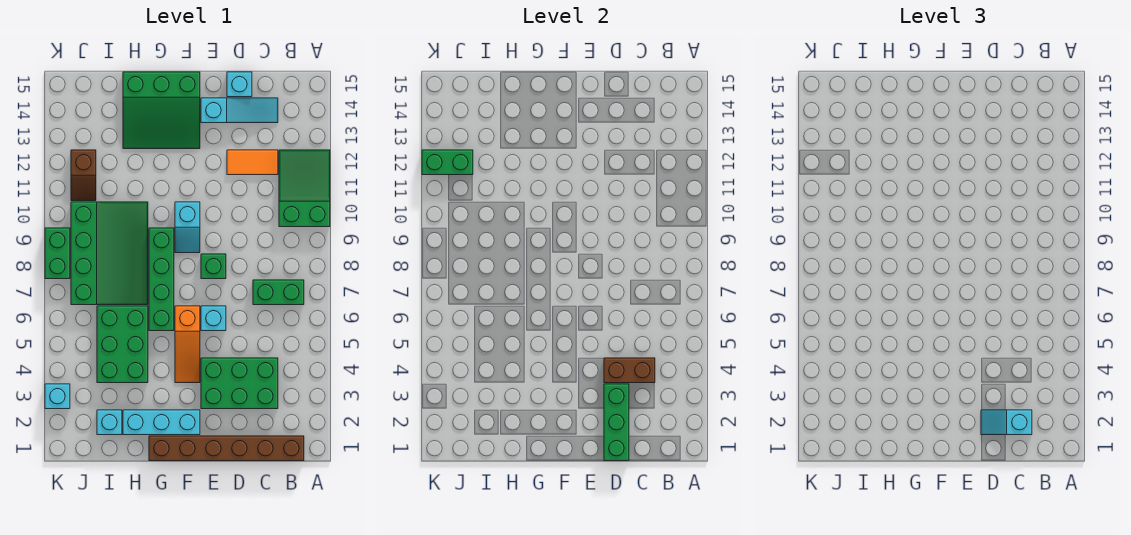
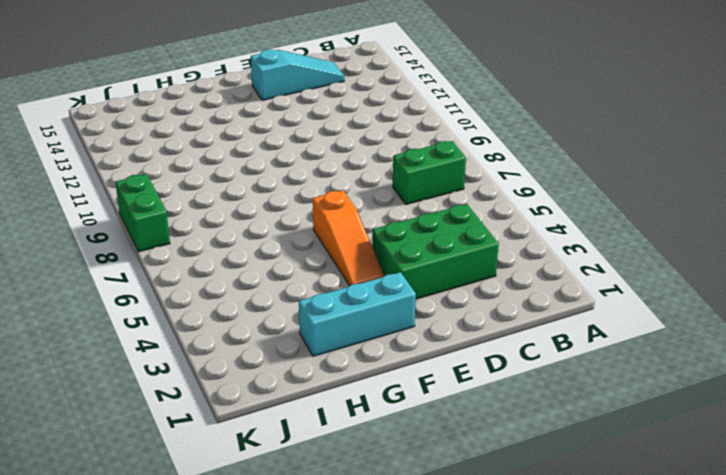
none -> green slope A10:B12 level 1 top 10
none -> brown brick B1:G1 level 1
none -> orange tile C12:D12 level 1

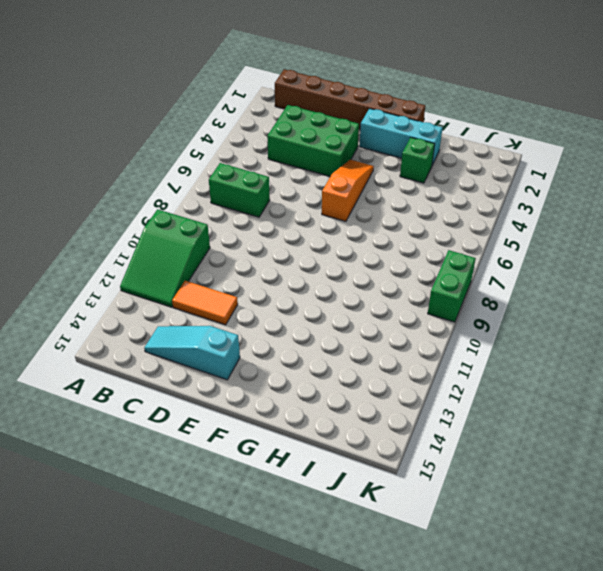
green brick H3 level 1 -> green brick E8 level 1
none -> cyan brick D15 level 1
none -> cyan brick E6 level 1
none -> cyan slope F9:F10 level 1 top 10

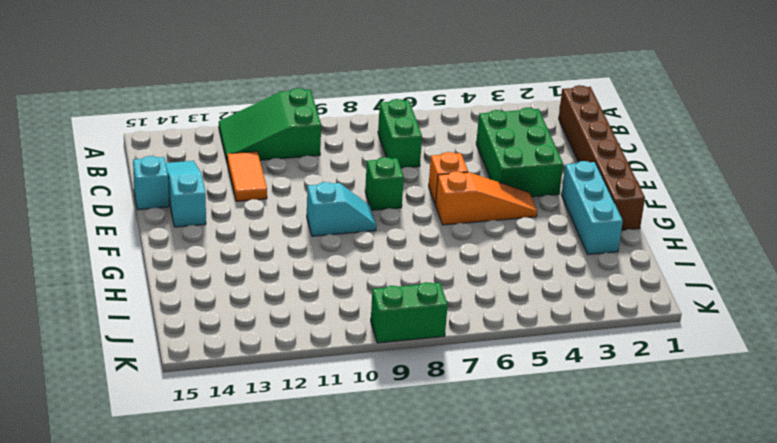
orange brick E6 level 1 -> cyan brick E6 level 1
none -> green slope F13:H15 level 1 top 15
none -> green brick G6:G9 level 1
none -> green brick H4:I6 level 1

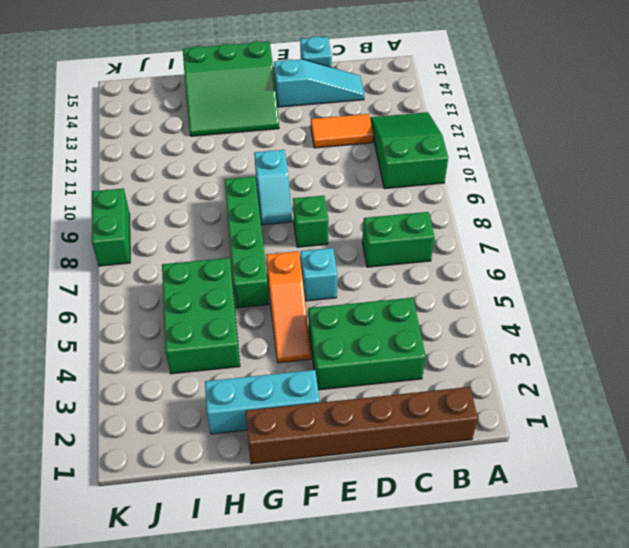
none -> green slope H7:J10 level 1 top J
none -> cyan brick I2 level 1
none -> brown slope J11:J12 level 1 top 12

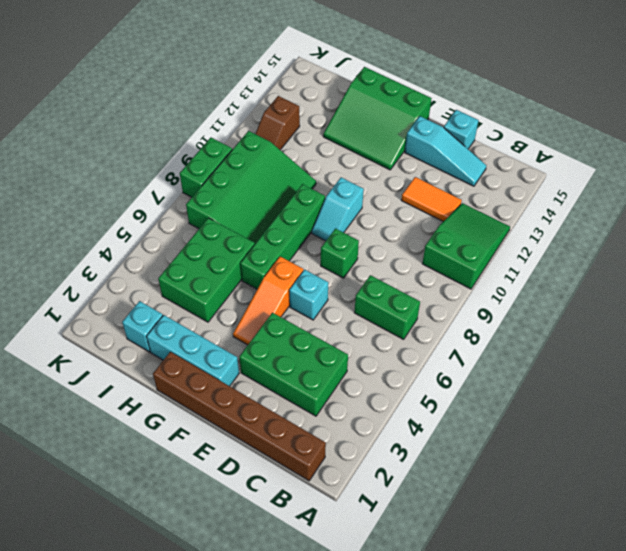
none -> cyan brick K3 level 1
none -> brown brick C4:D4 level 2
none -> green brick D1:D3 level 2

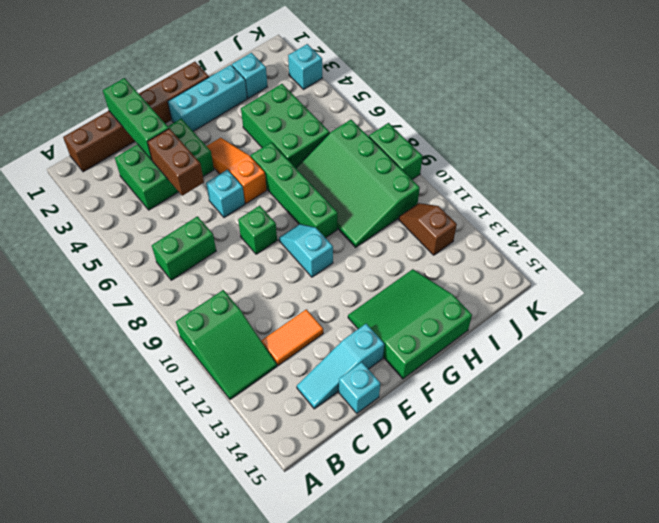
brown brick D4:D5 level 2 -> brown brick C4:D4 level 2
none -> green brick J12:K12 level 2
none -> cyan slope C2:D2 level 3 top C

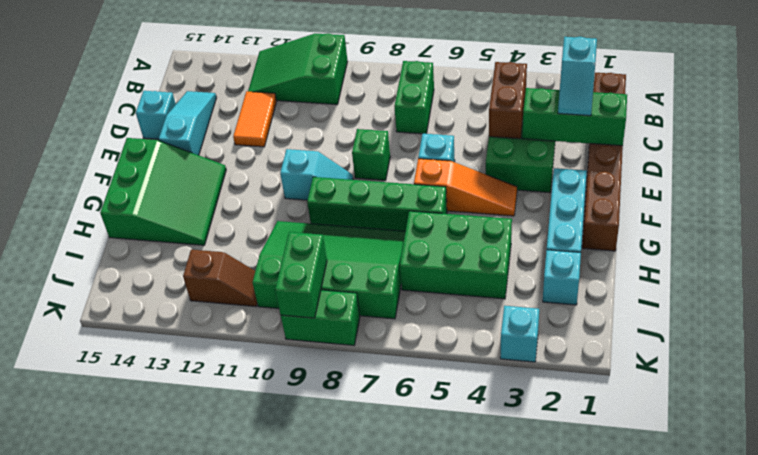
green brick J9:K9 level 2 -> green brick J12:K12 level 2

